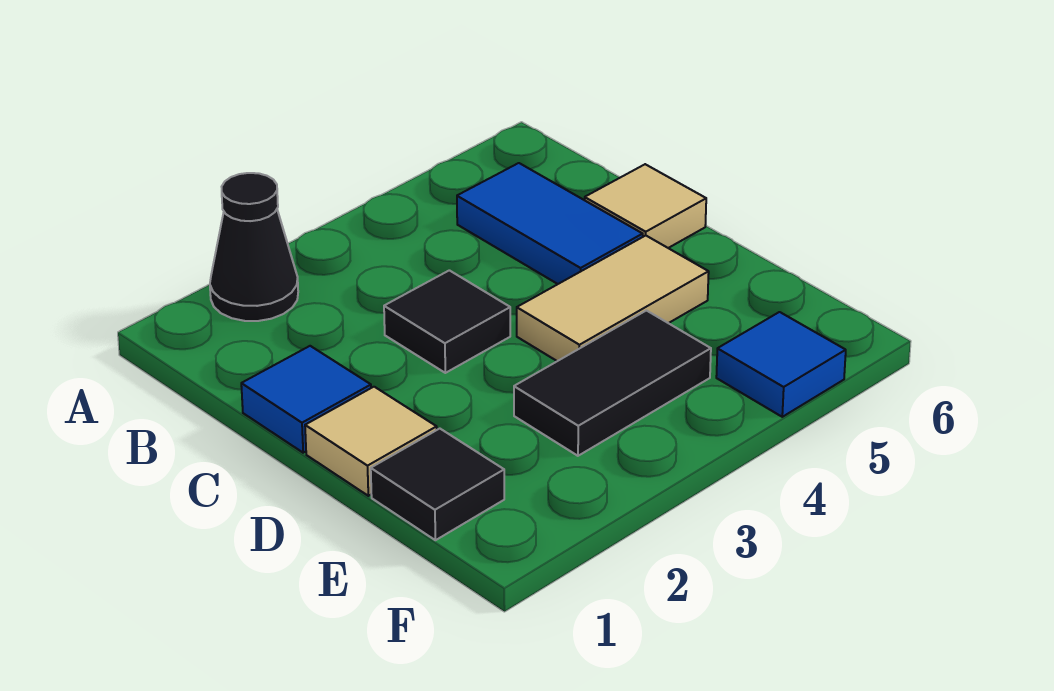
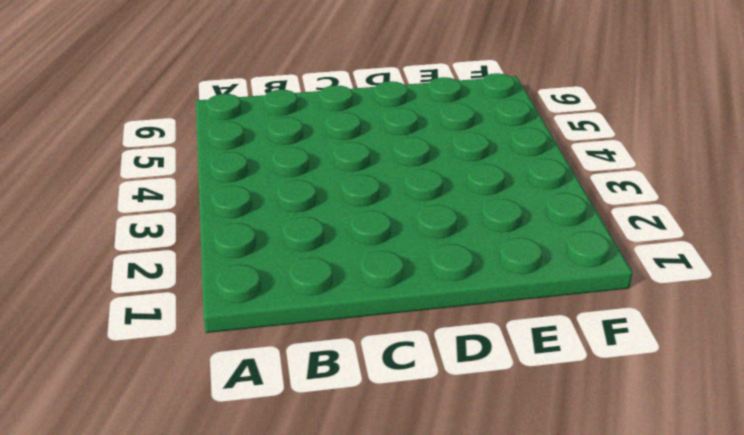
none -> black cone A2 level 1
none -> blue tile B5:C5 level 1

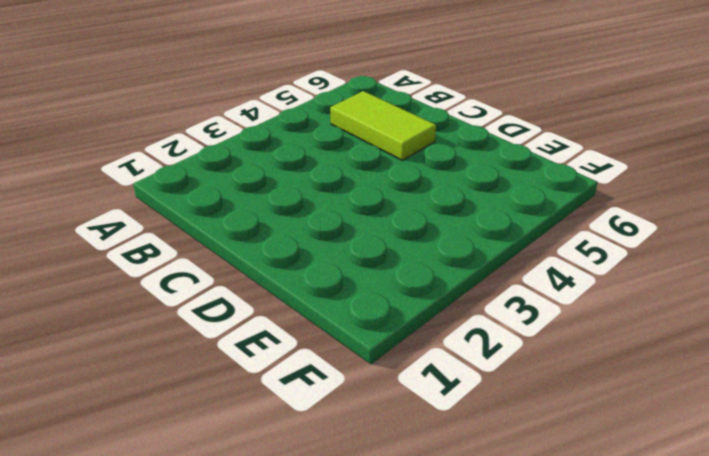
lime tile B5:C5 level 1 -> blue tile B5:C5 level 1
none -> black cone A2 level 1
none -> blue tile C1 level 1

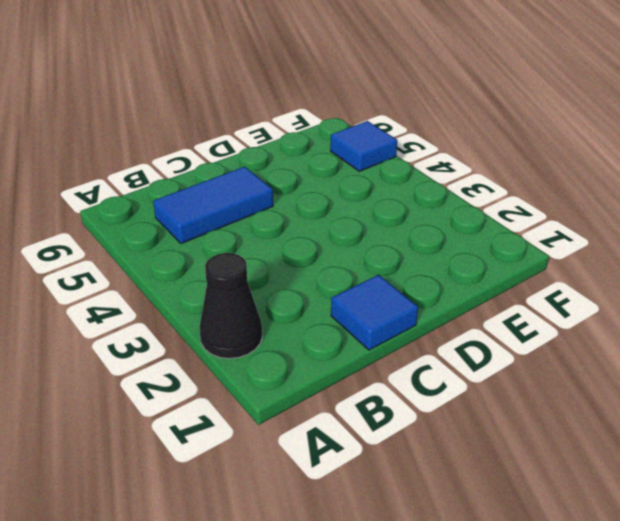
none -> black tile C3 level 1
none -> tan tile C6 level 1

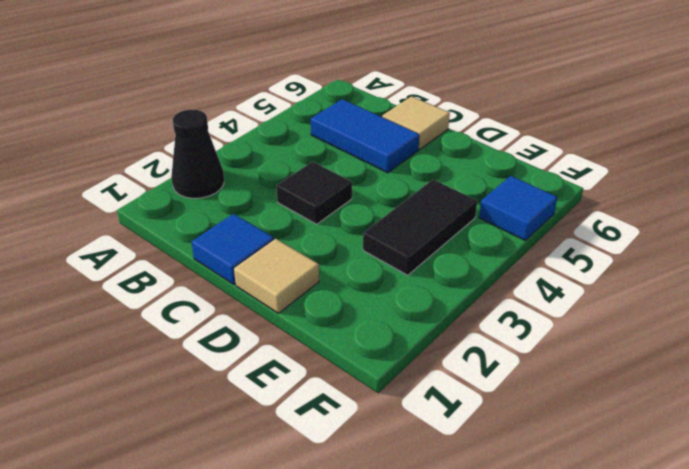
none -> tan tile D4:D5 level 1
none -> black tile E1 level 1

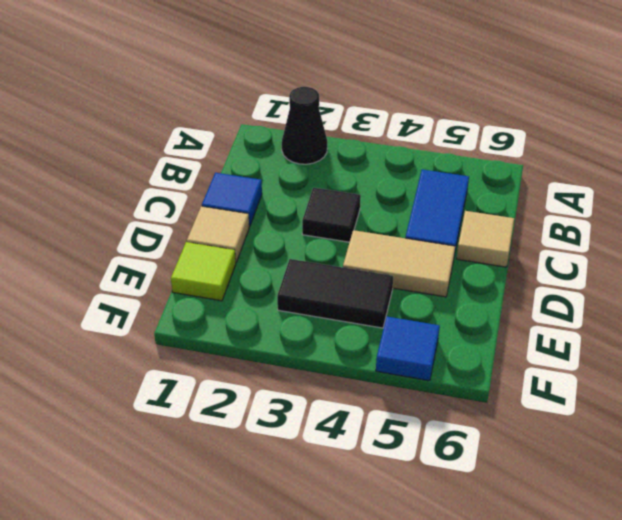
lime tile E1 level 1 -> black tile E1 level 1

